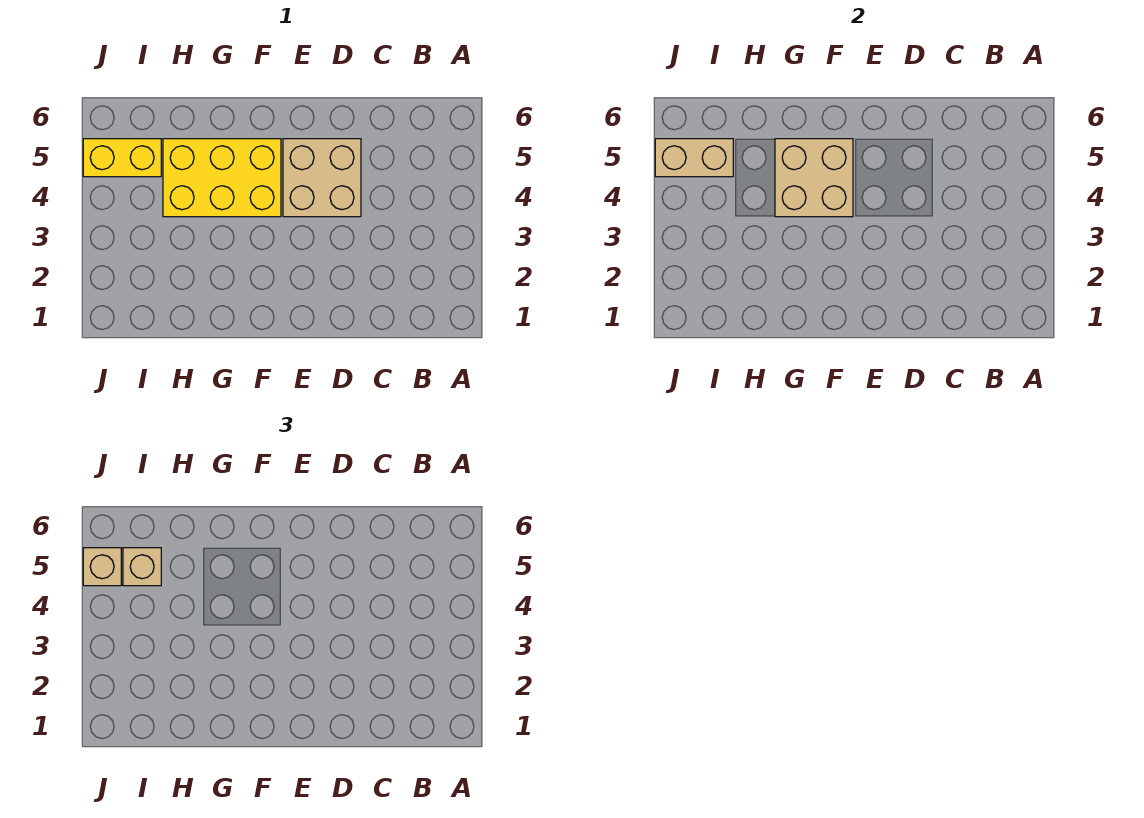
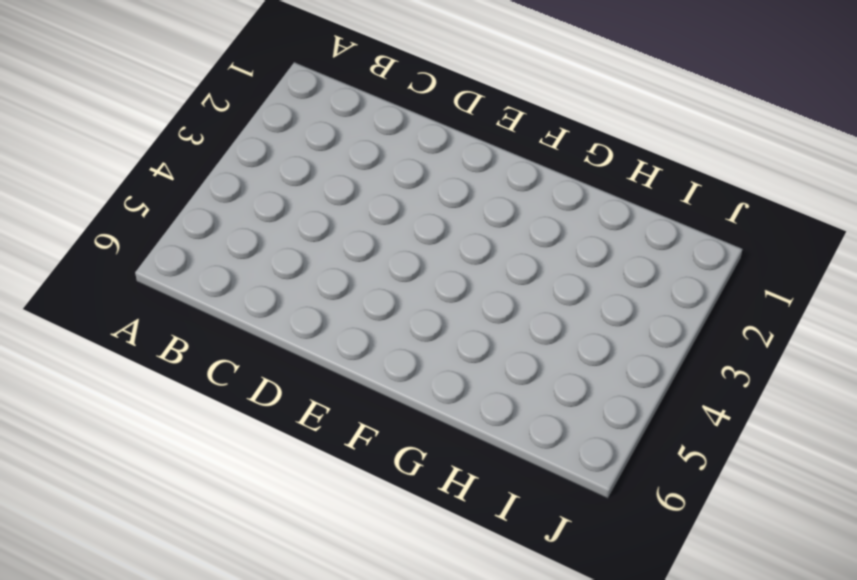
none -> tan brick D4:E5 level 1
none -> yellow brick F4:H5 level 1

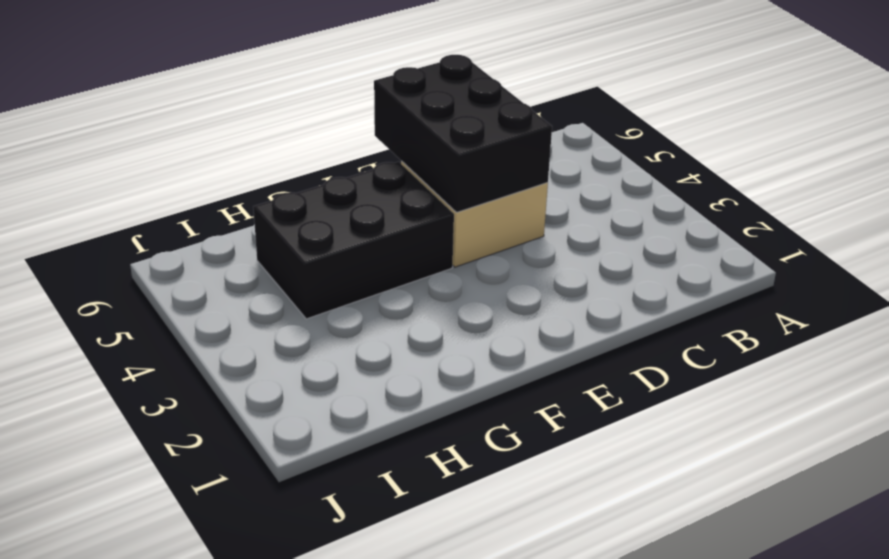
black brick D4:E6 level 2 -> none
black brick F4:H5 level 1 -> yellow brick F4:H5 level 1
none -> yellow brick I5:J5 level 1
none -> tan brick F4:G5 level 2

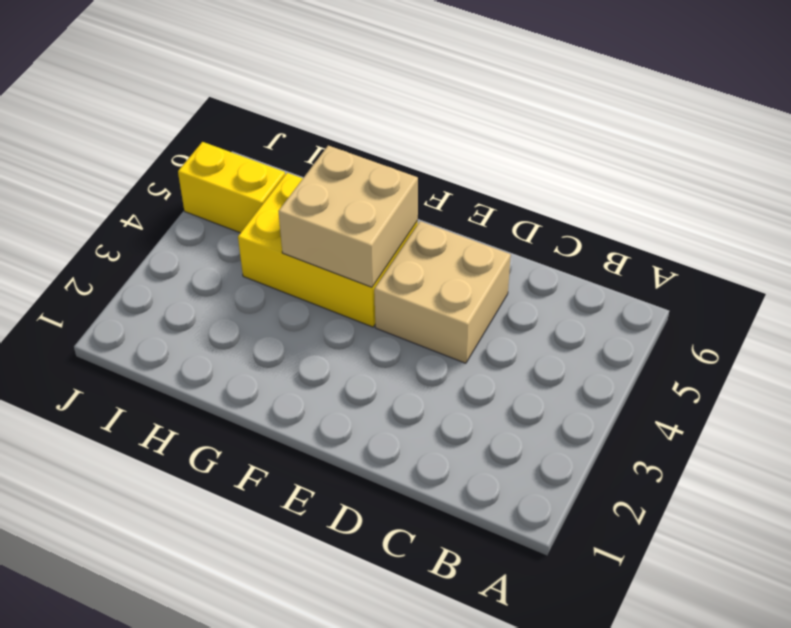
none -> tan brick I5:J5 level 2
none -> tan brick I5 level 3

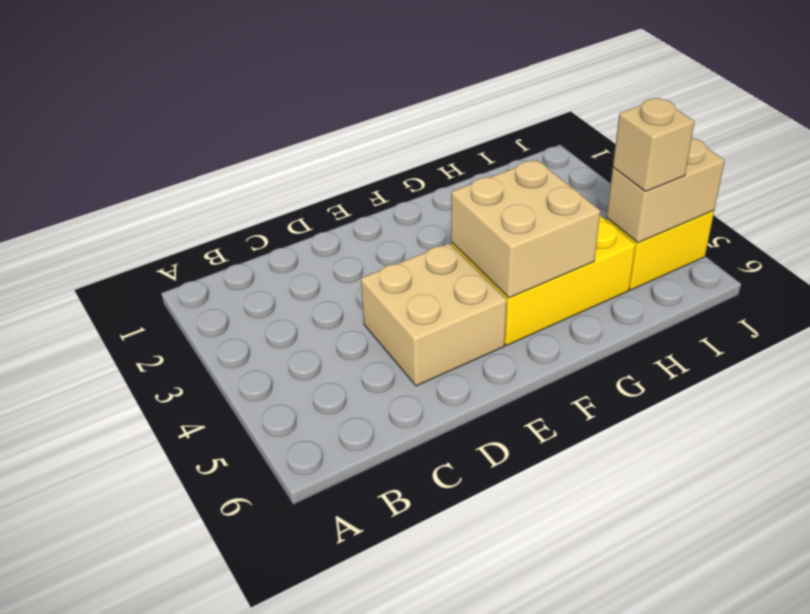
none -> tan brick J5 level 3

